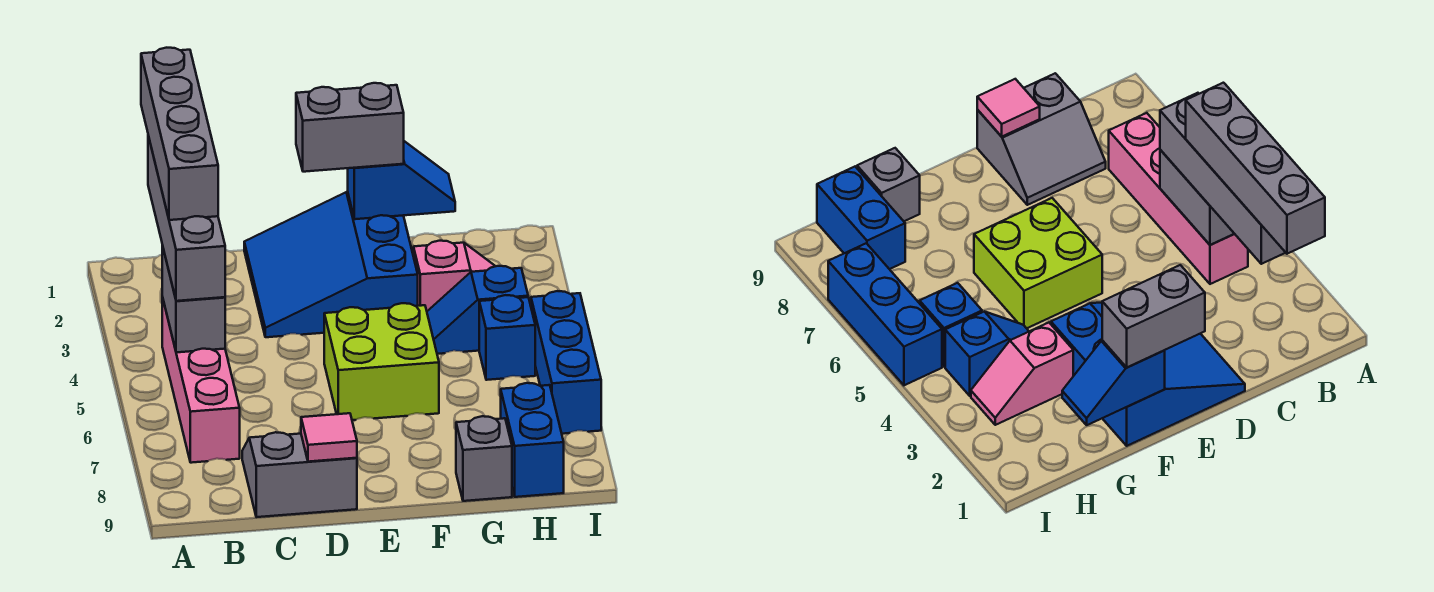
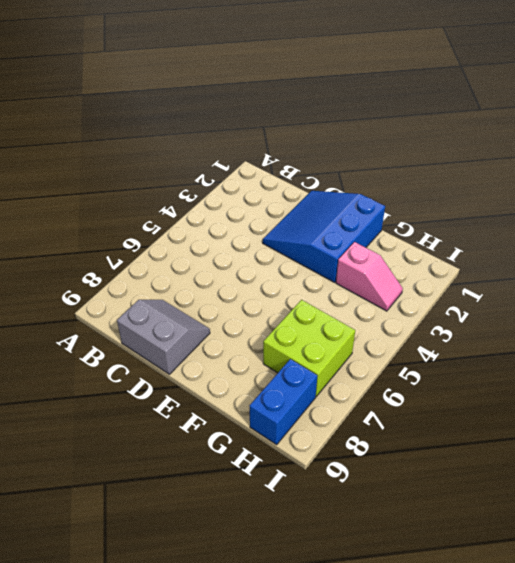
lime brick G6:H7 level 1 -> lime brick E5:F6 level 1
none -> pink brick B4:B7 level 1
none -> blue slope G4:H4 level 1 top H
none -> grey brick G9 level 1

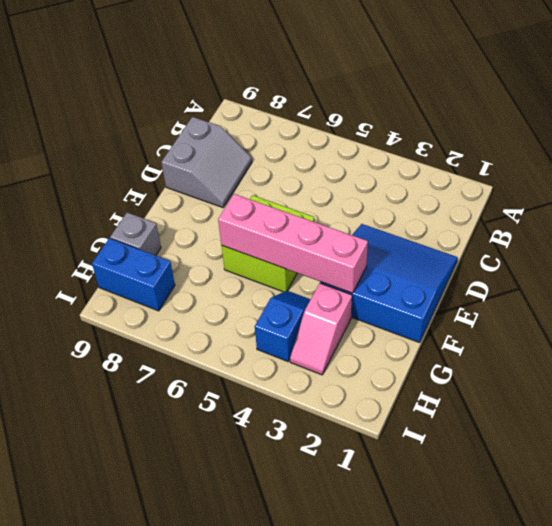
pink brick F3:F6 level 2 -> pink brick B4:B7 level 1
none -> blue brick H5 level 1
none -> blue brick I5:I7 level 1
none -> grey brick B4:B5 level 2

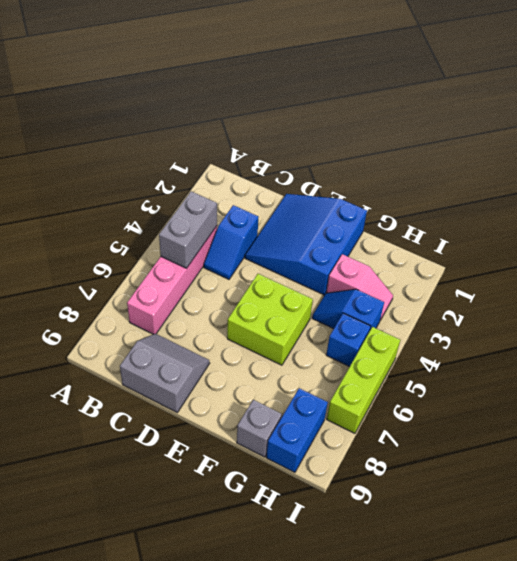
blue slope C3:C4 level 1 top 3 -> blue slope F1:G1 level 2 top F
lime brick I5:I7 level 1 -> blue brick I5:I7 level 1
none -> pink tile D9 level 2
none -> grey brick B2:B5 level 3
none -> grey brick E1:F1 level 3

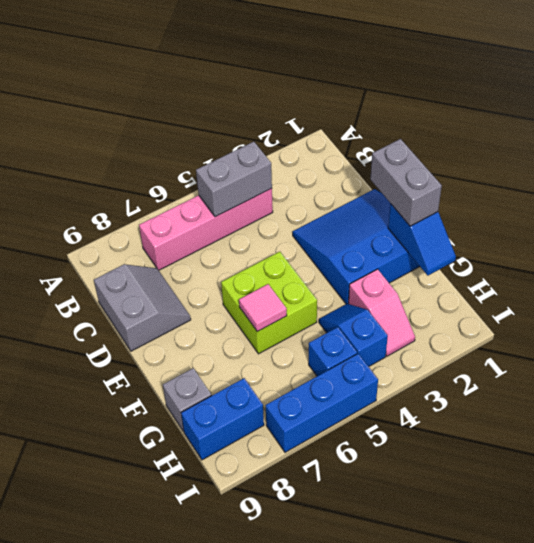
pink tile F6 level 2 -> pink tile D9 level 2
none -> grey brick B2:B5 level 3
none -> grey brick B1:B4 level 4

